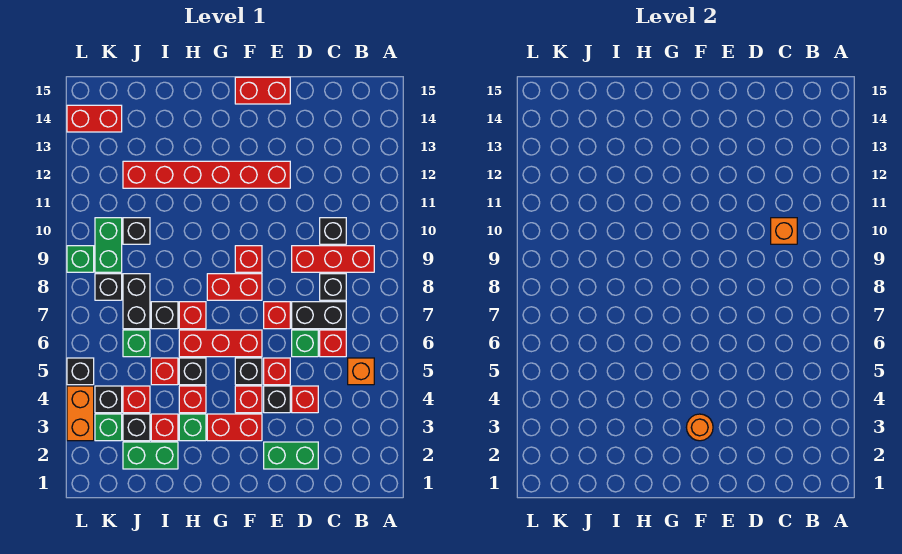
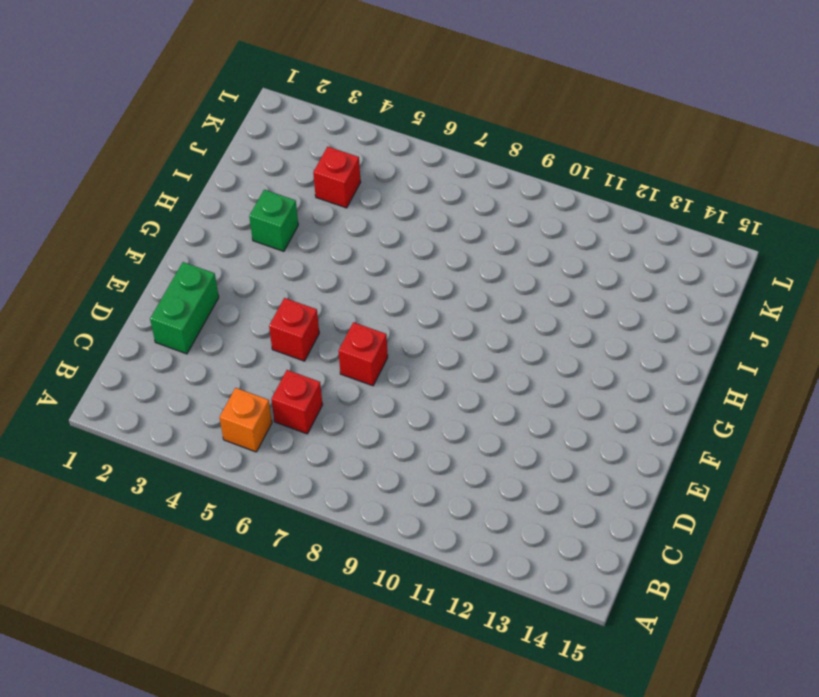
none -> red brick B9:D9 level 1
none -> black brick C7:D7 level 1
none -> black brick C8 level 1
none -> black brick C10 level 1

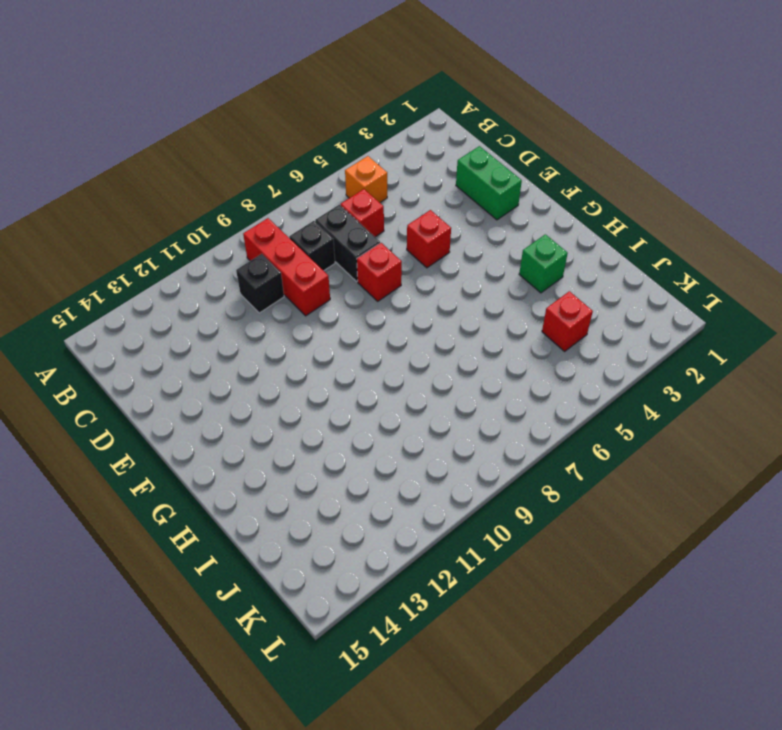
none -> red brick D4 level 1
none -> green brick D6 level 1
none -> black brick E4 level 1
none -> red brick E12:J12 level 1

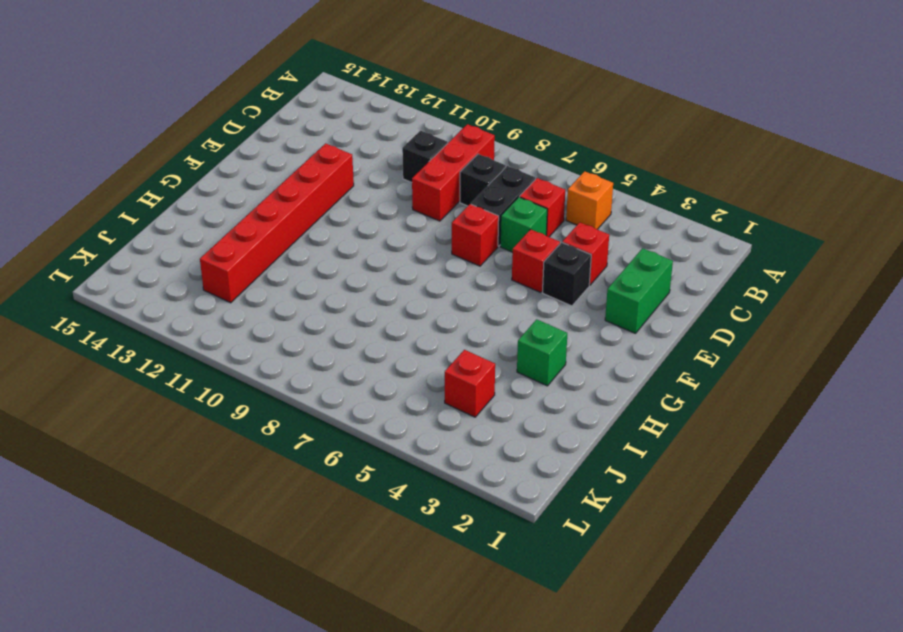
none -> red brick E15:F15 level 1
none -> red brick F3:G3 level 1
none -> red brick F4 level 1
none -> black brick F5 level 1

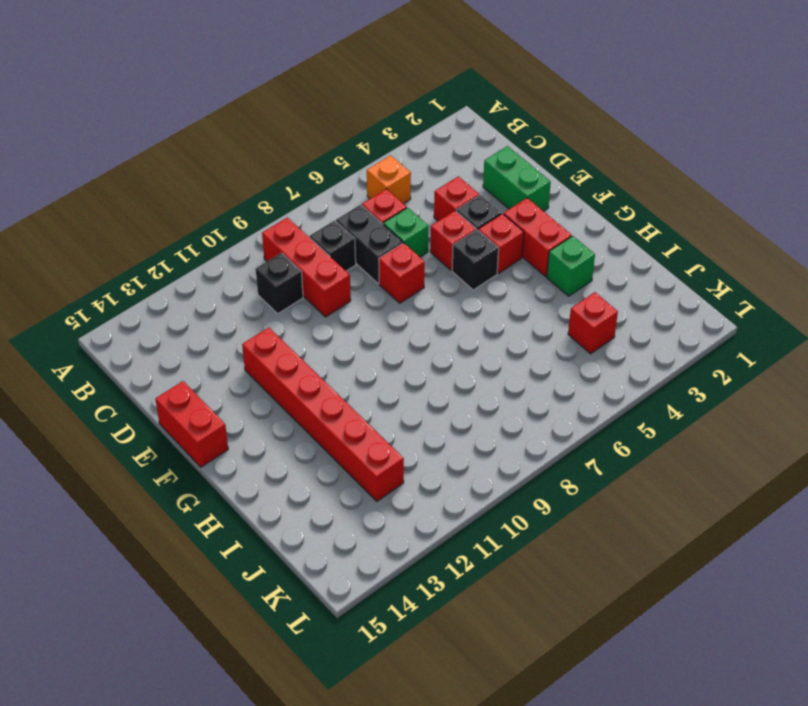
none -> red brick F6:H6 level 1
none -> red brick F8:G8 level 1
none -> red brick F9 level 1
none -> red brick H4 level 1

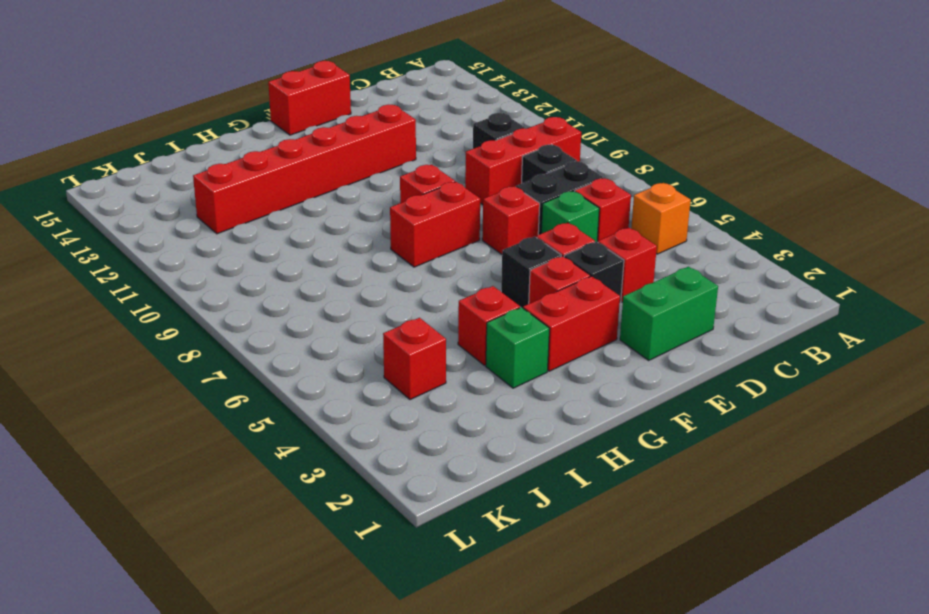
none -> red brick F6:H6 level 1
none -> black brick H5 level 1
none -> red brick H7 level 1
none -> green brick I2:J2 level 1

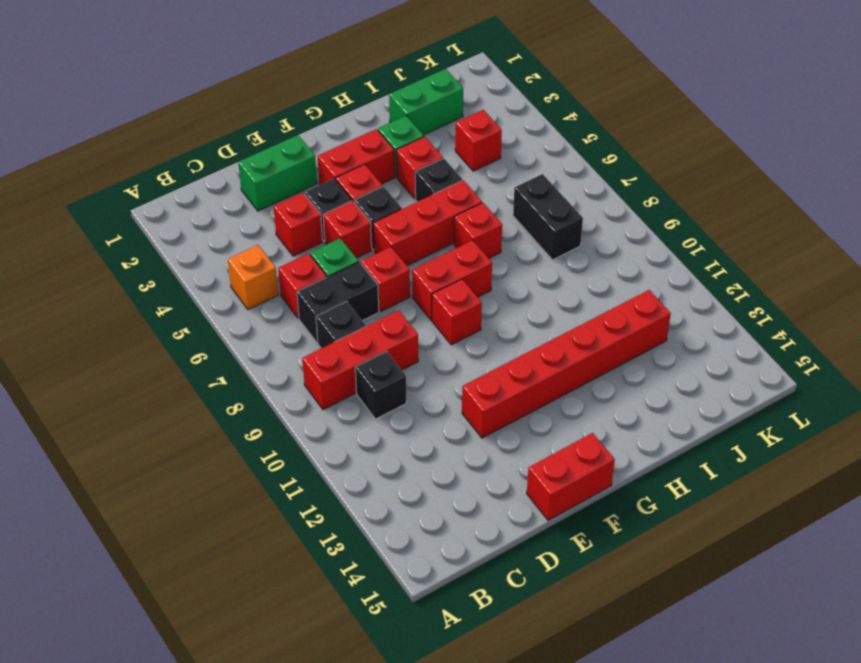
none -> red brick I3 level 1
none -> red brick I5 level 1
none -> black brick I7 level 1
none -> black brick J3 level 1

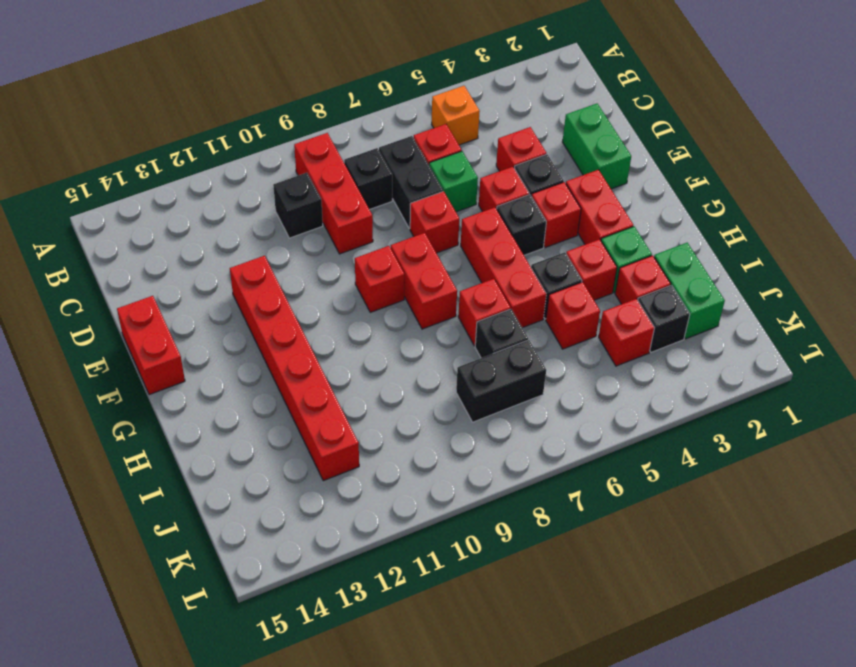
none -> green brick J6 level 1
none -> black brick J10 level 1
none -> green brick K3 level 1
none -> black brick K4 level 1

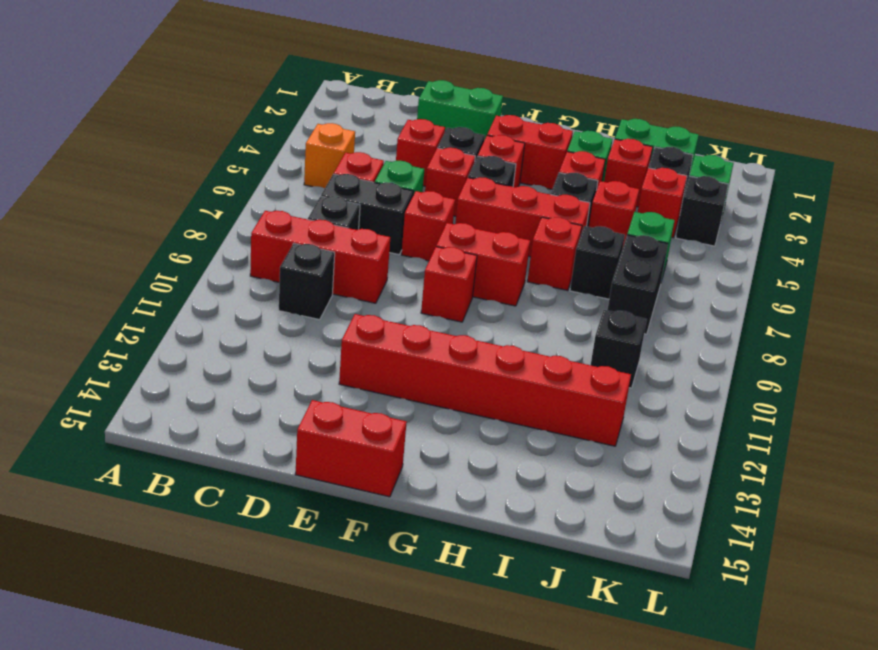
none -> black brick K8 level 1
none -> green brick K9:K10 level 1
none -> red brick K14:L14 level 1
none -> orange brick L3:L4 level 1

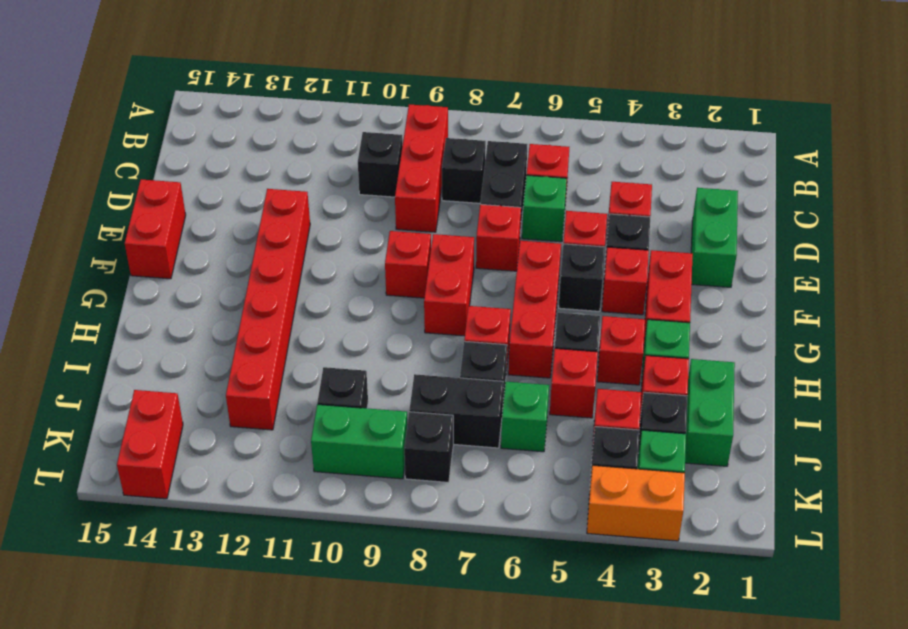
none -> orange brick B5 level 1
none -> black brick L5 level 1
none -> green brick L9 level 1
none -> orange brick C10 level 2

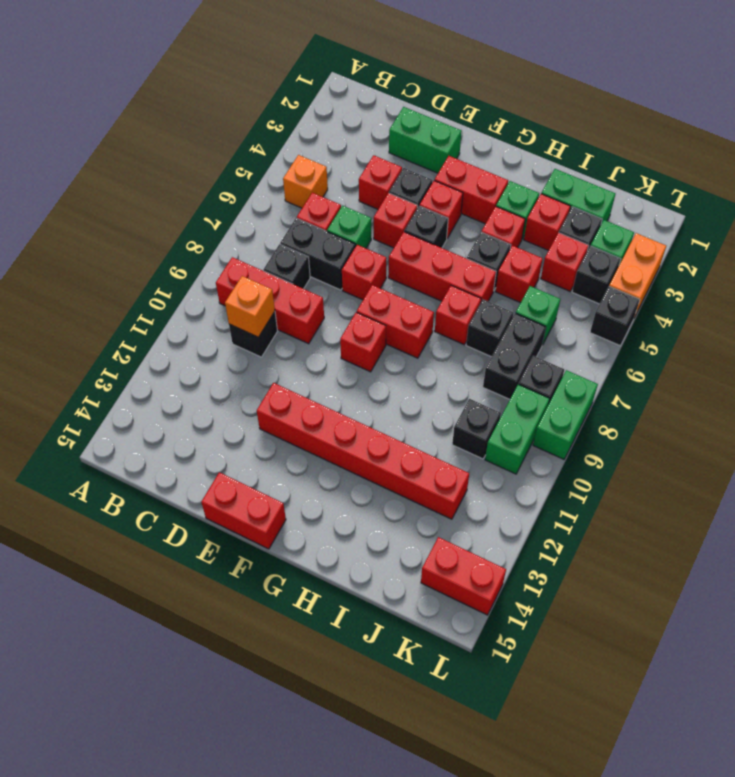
green brick L8:L9 level 1 -> green brick L9 level 1
none -> orange round brick F3 level 2

